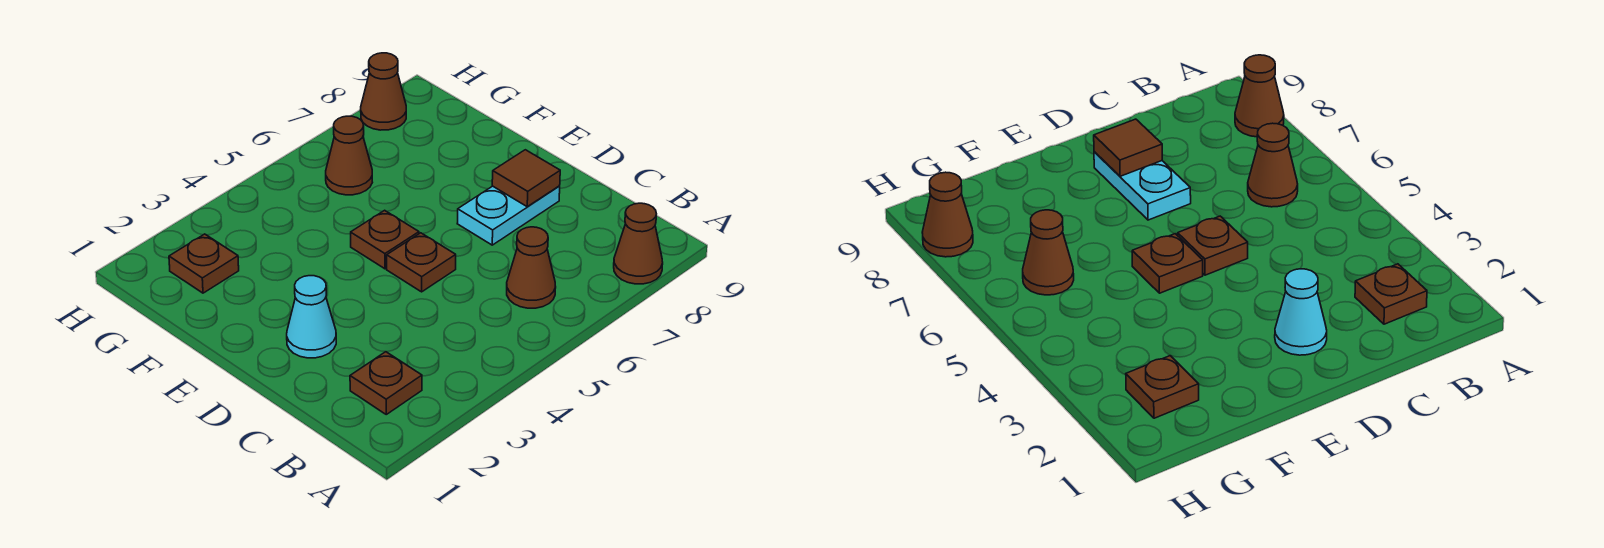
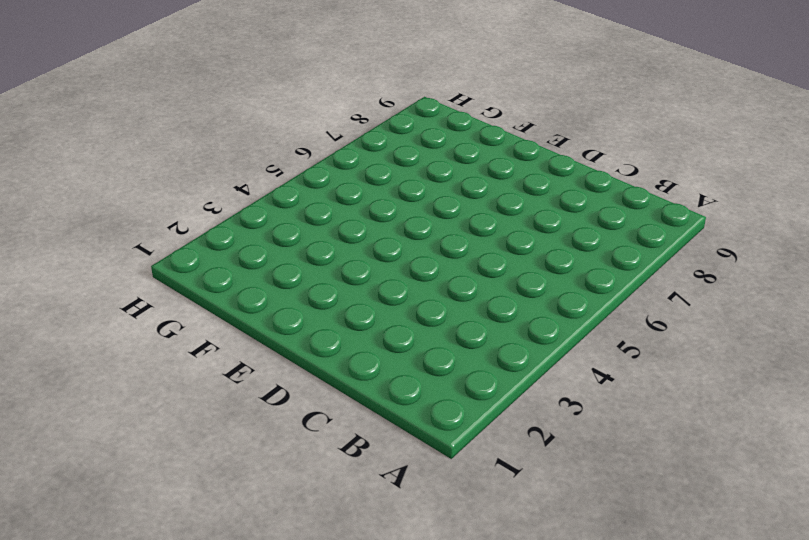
none -> brown cone A8 level 1
none -> brown plate B2 level 1

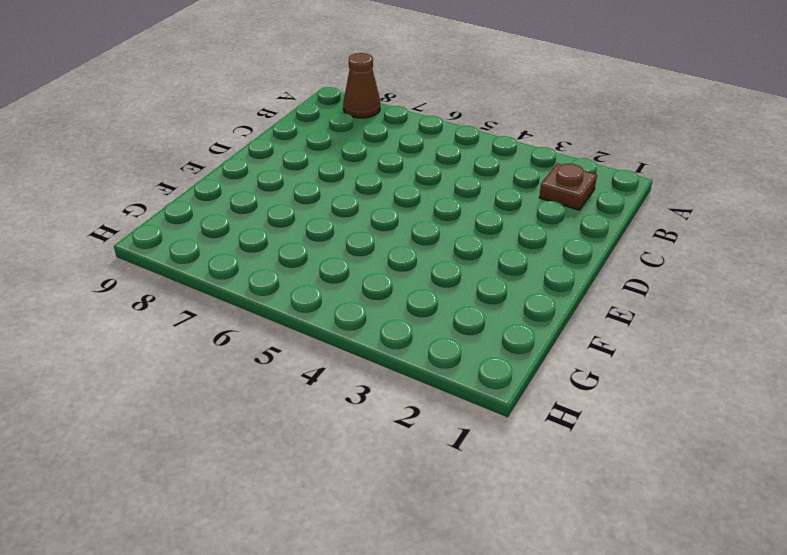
none -> brown cone B6 level 1
none -> cyan cone D2 level 1

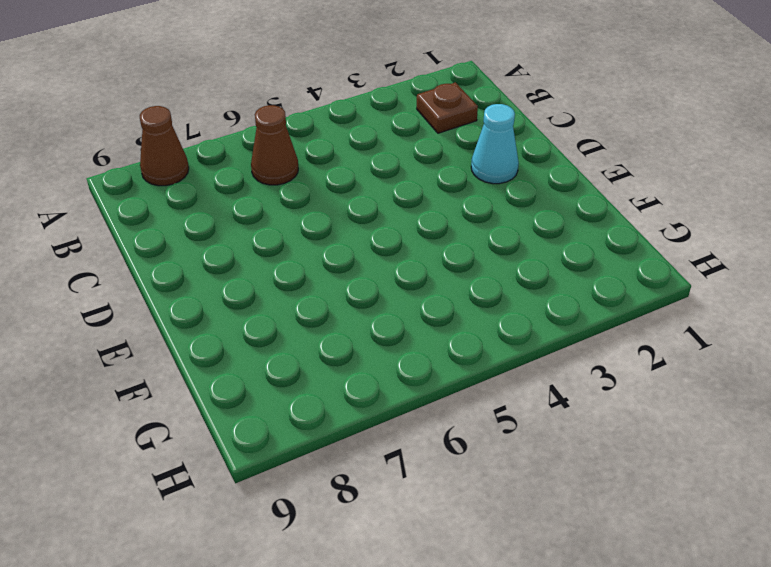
none -> brown plate D5 level 1
none -> cyan plate D7:D8 level 1

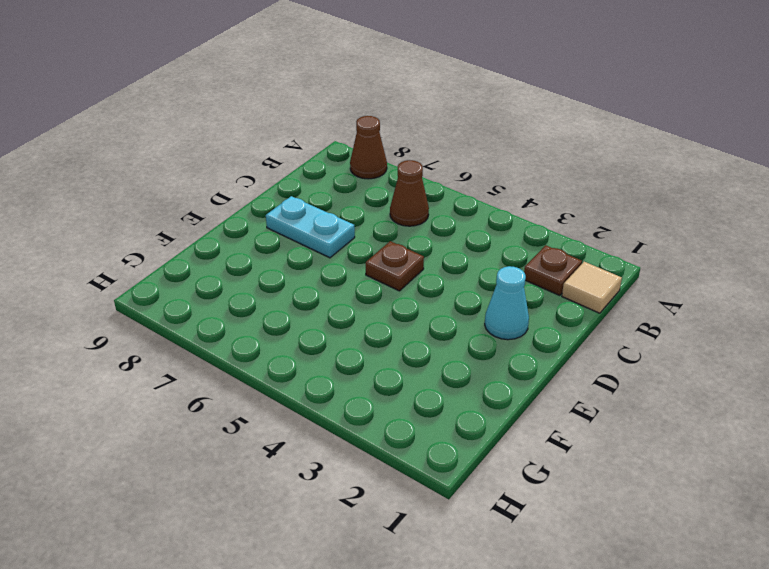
tan tile B1 level 1 -> none
none -> brown plate E5 level 1
none -> brown plate G2 level 1

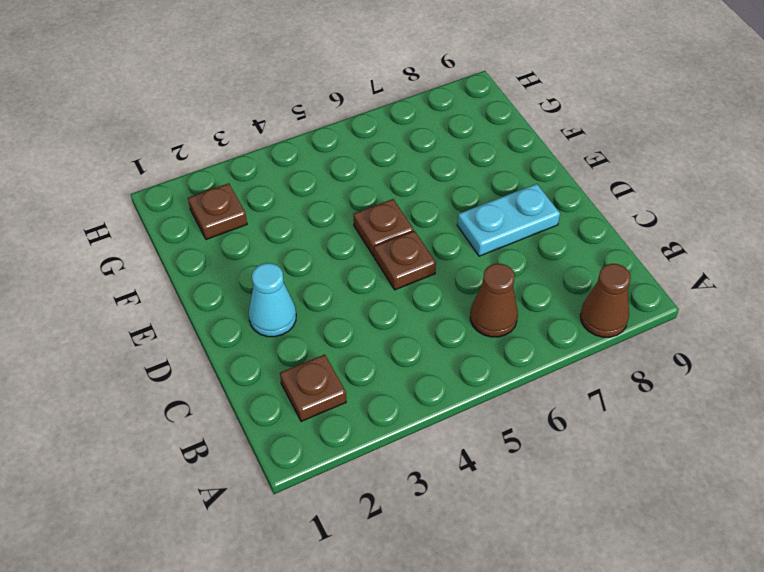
none -> brown cone G6 level 1
none -> brown cone H8 level 1

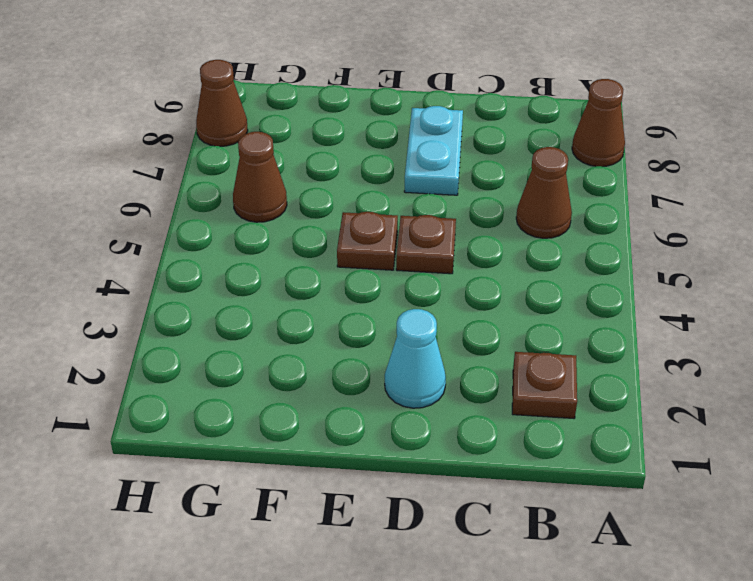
none -> brown plate G2 level 1
none -> brown tile D8 level 2

